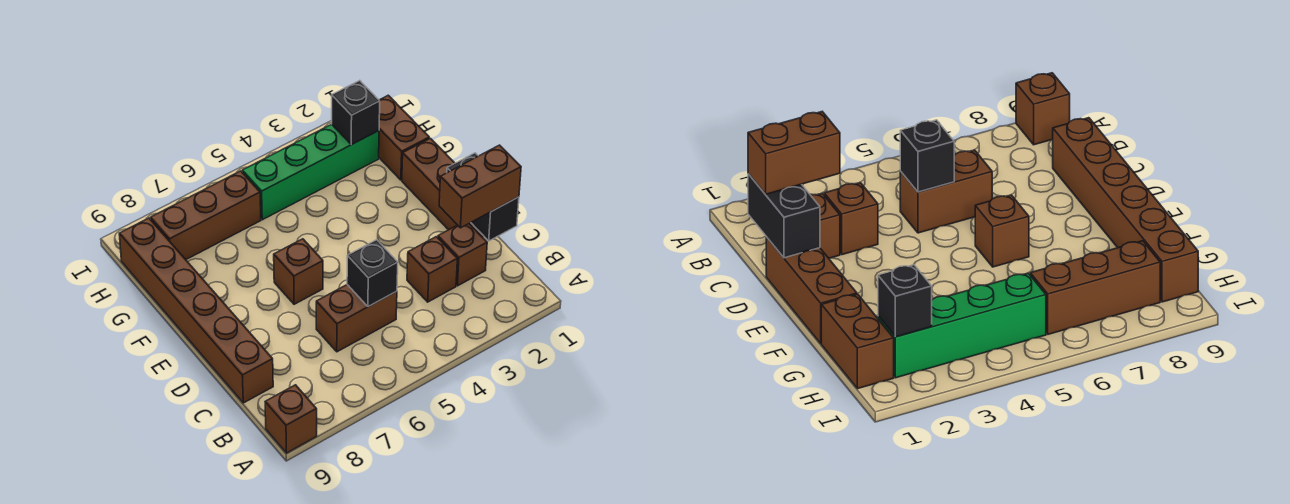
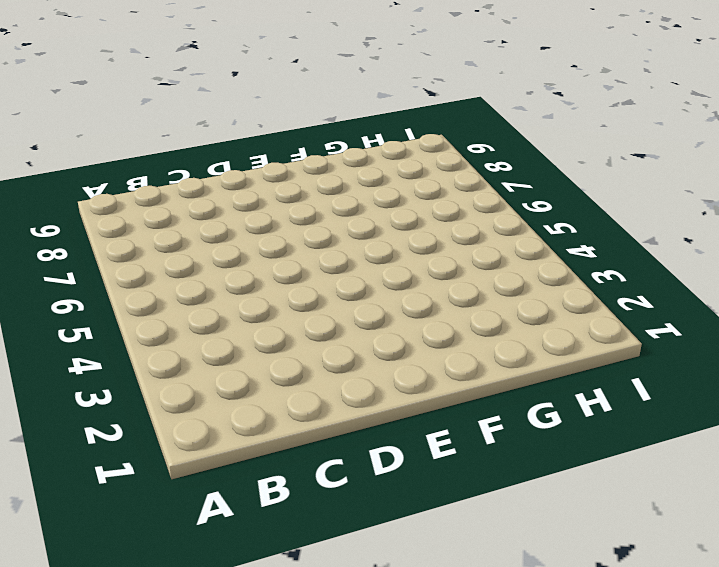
none -> brown brick A9 level 1
none -> brown brick C2 level 1
none -> brown brick C3 level 1

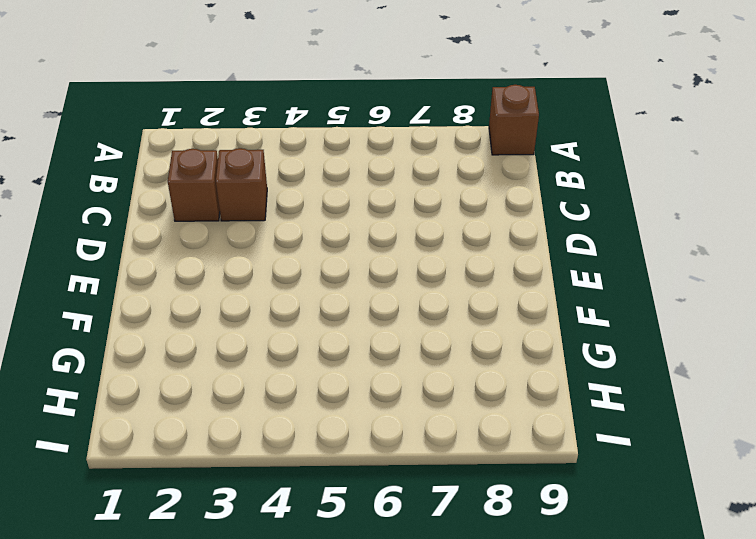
none -> brown brick C5:C6 level 1
none -> brown brick C9:H9 level 1
none -> brown brick D1:F1 level 1

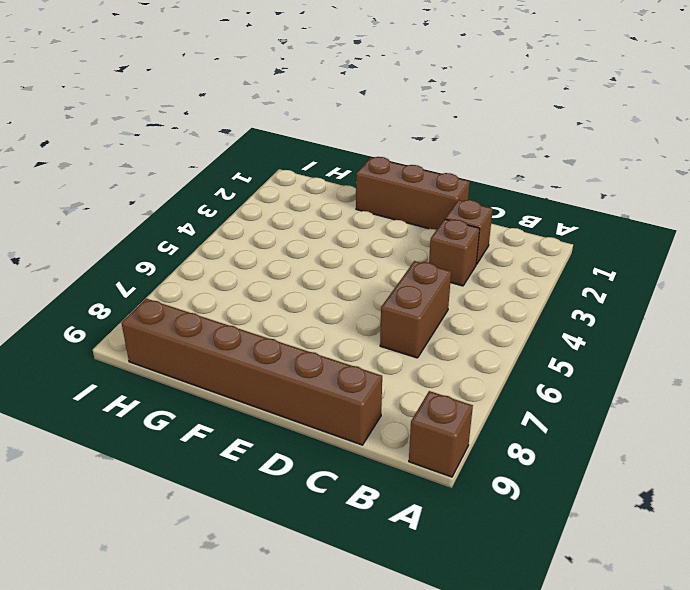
none -> brown brick E6 level 1
none -> brown brick G1:H1 level 1
none -> green brick H2:H5 level 1

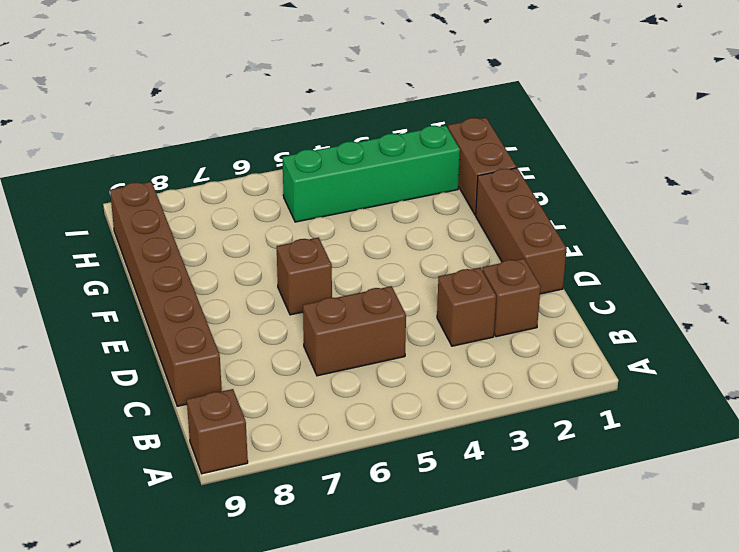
none -> brown brick H6:H8 level 1
none -> black brick C1:D1 level 2
none -> black brick C5 level 2

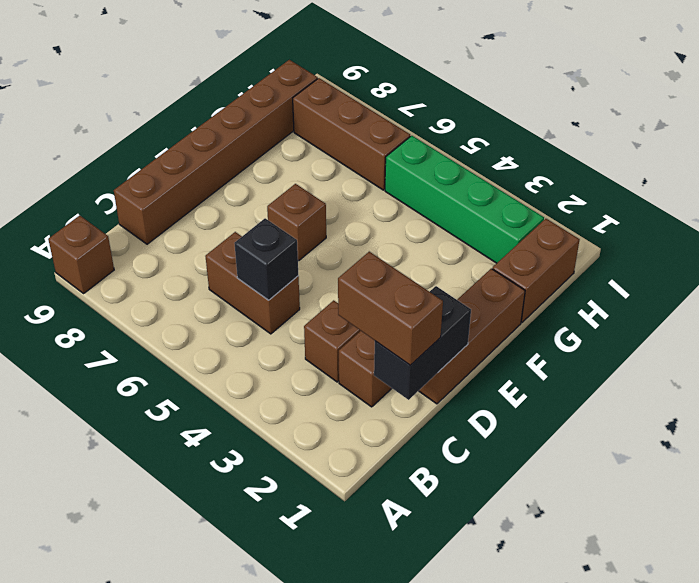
none -> black brick H2 level 2

